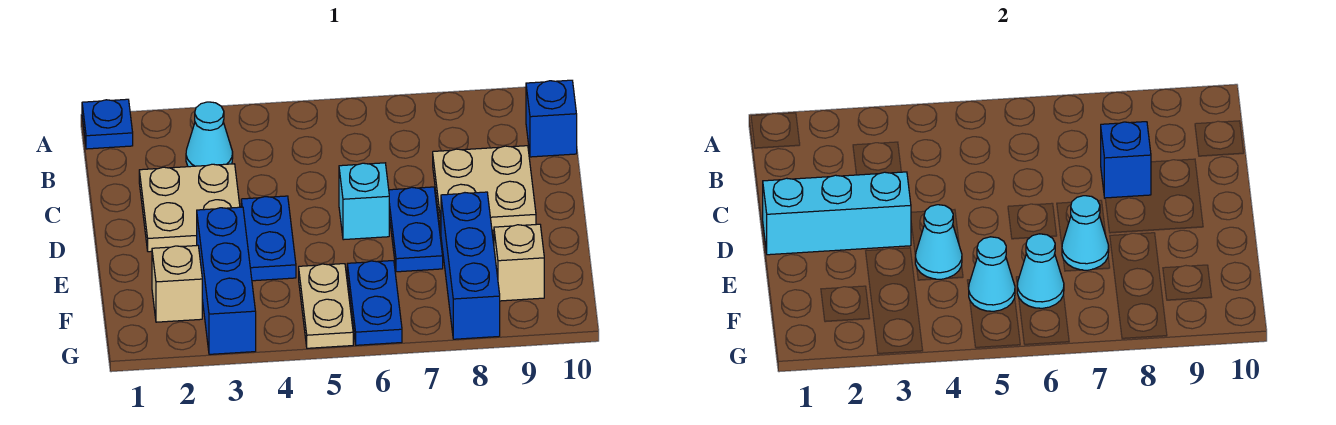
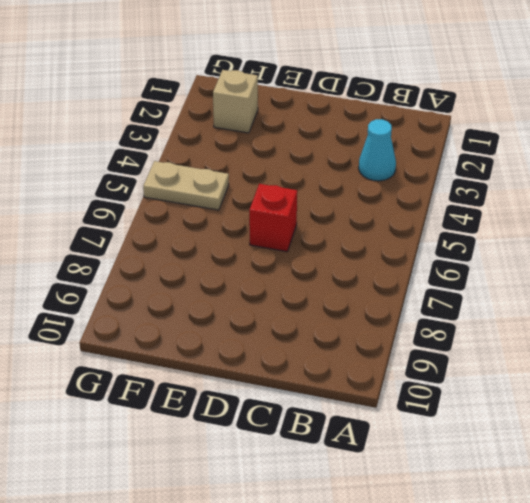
red brick D6 level 1 -> cyan brick D6 level 1
none -> blue plate A1 level 1
none -> blue brick B10 level 1
none -> tan plate C2:D3 level 1

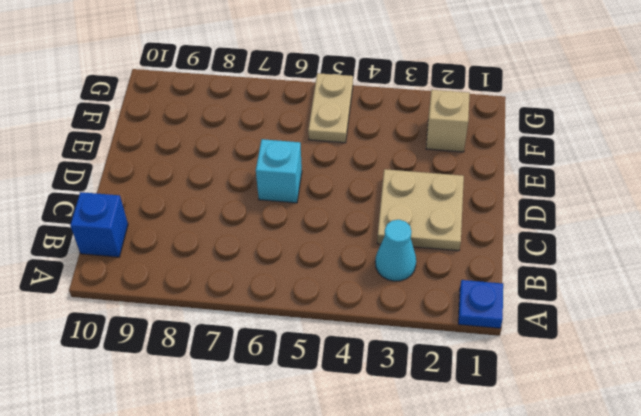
none -> tan plate C8:D9 level 1
none -> blue plate D4:E4 level 1
none -> blue plate D7:E7 level 1

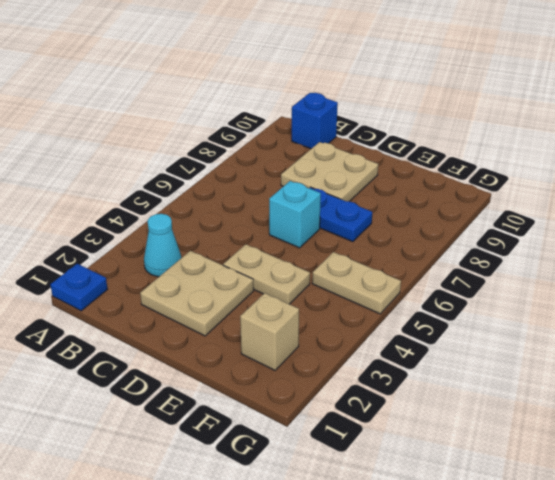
tan plate D4:E4 level 1 -> blue plate D4:E4 level 1
none -> blue brick E3:G3 level 1
none -> blue brick E8:G8 level 1
none -> blue plate F6:G6 level 1

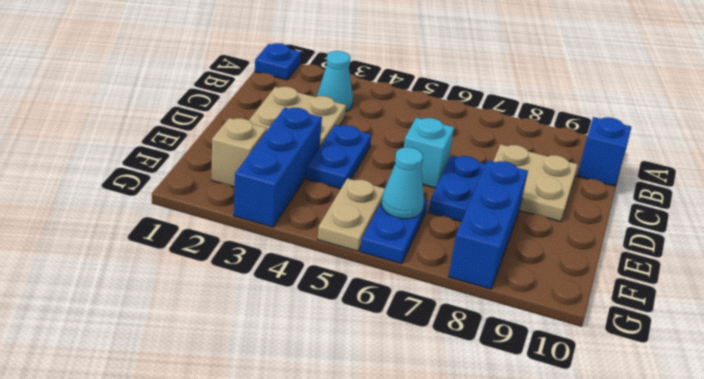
none -> tan brick F9 level 1
none -> blue brick C8 level 2
none -> cyan brick D1:D3 level 2

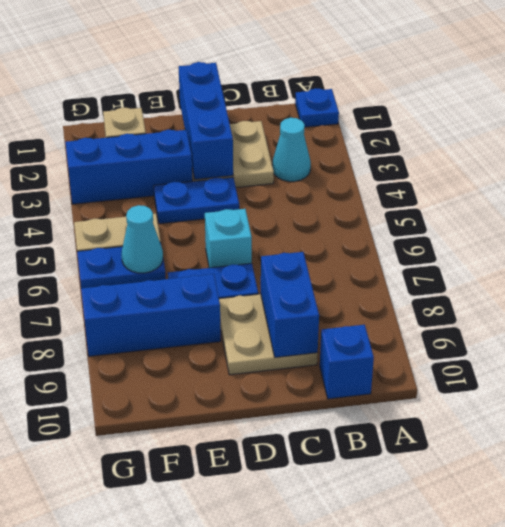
blue brick C8:C9 level 2 -> blue brick C8 level 2
blue brick D1:D3 level 2 -> cyan brick D1:D3 level 2
none -> tan brick F9 level 1
none -> cyan cone E4 level 2
none -> cyan cone E7 level 2

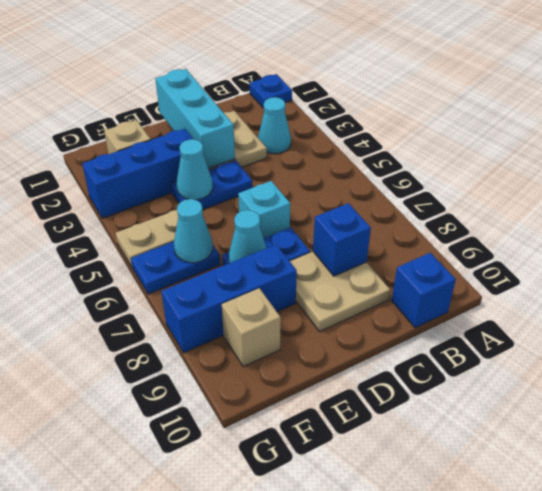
none -> cyan cone F5 level 2

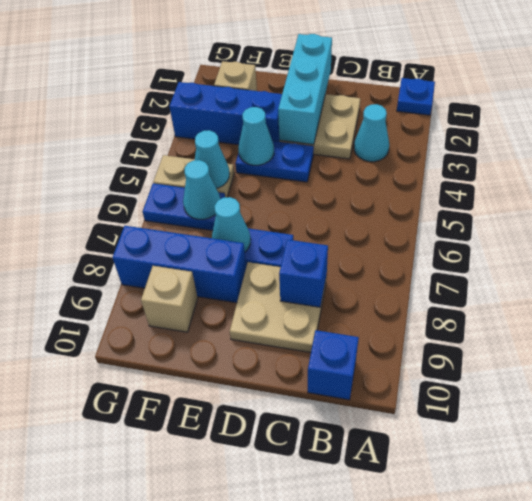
none -> cyan brick D6 level 1

